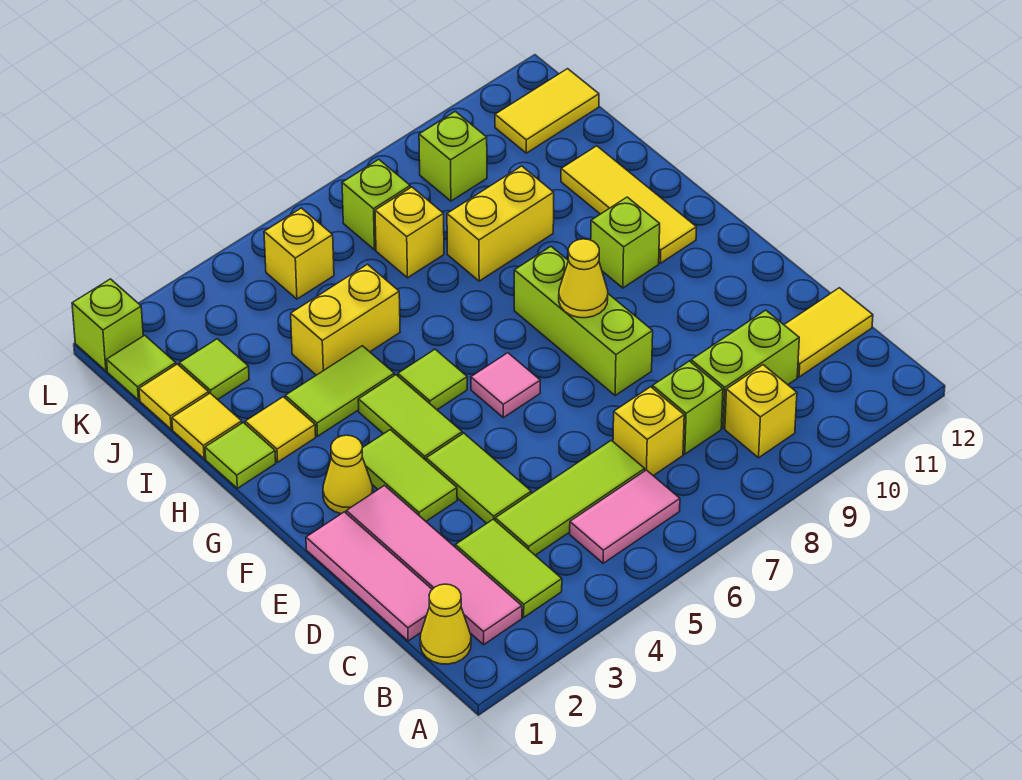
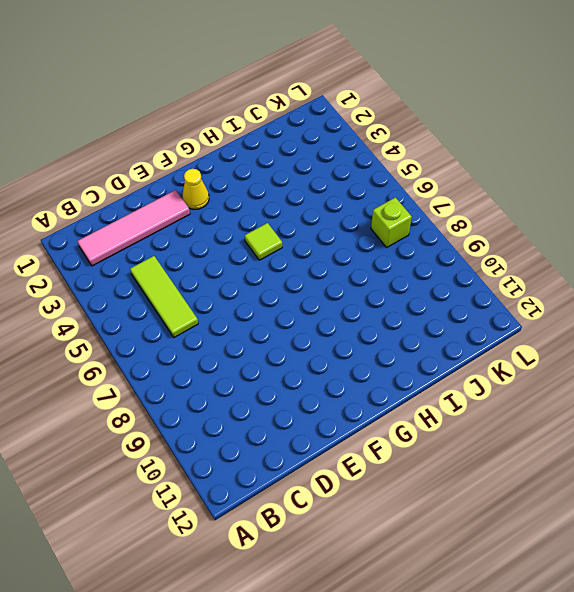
none -> yellow cone B1 level 1
none -> lime tile B3:C3 level 1
none -> pink tile B5:B6 level 1
none -> yellow brick B9 level 1

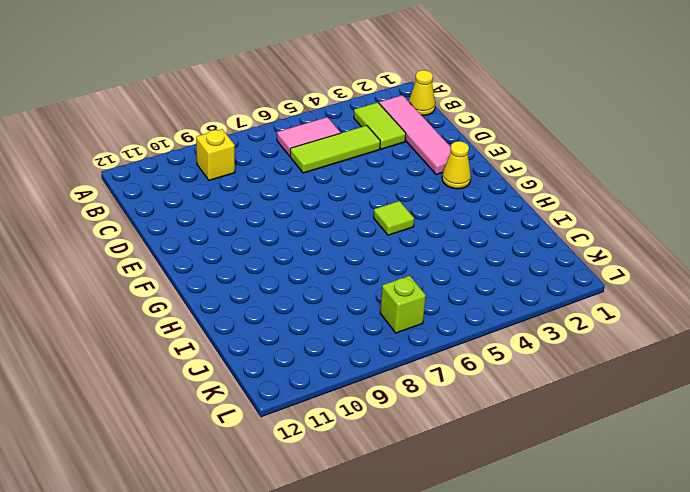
none -> pink tile C1:E1 level 1
none -> yellow brick C7 level 1
none -> lime brick C8 level 1
none -> lime brick C9:C10 level 1

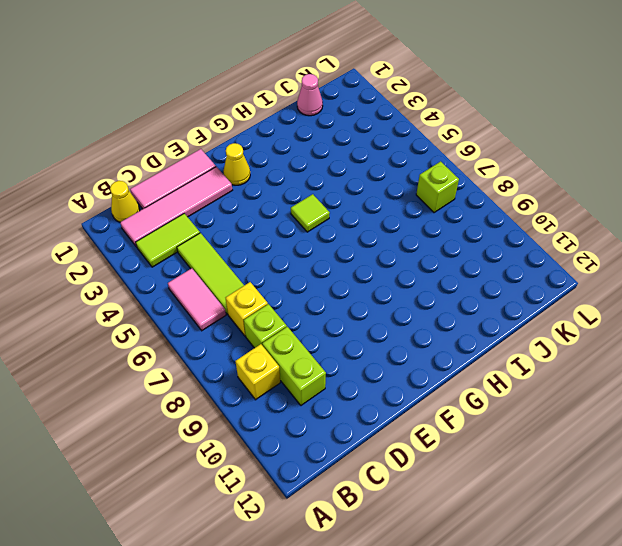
pink cone J1 level 1 -> yellow tile J1 level 1
none -> yellow tile C11:C12 level 1
none -> lime tile D4:E4 level 1
none -> lime tile E3:F3 level 1
none -> lime brick E8:G8 level 1

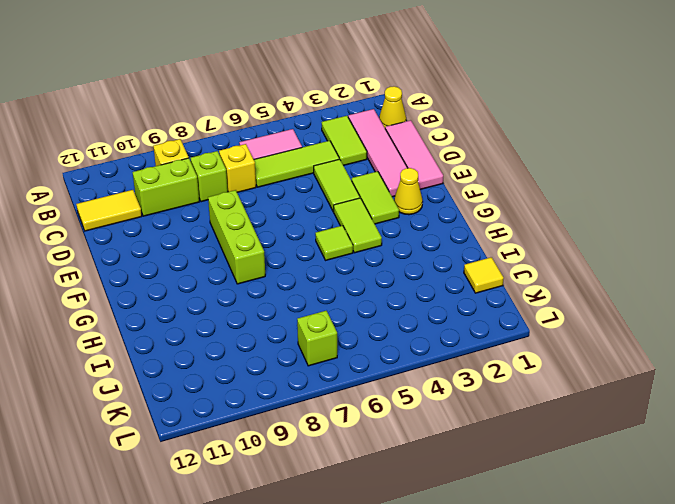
none -> pink tile F6 level 1
none -> lime brick G10 level 1
none -> yellow tile G11:I11 level 1
none -> lime tile H1 level 1

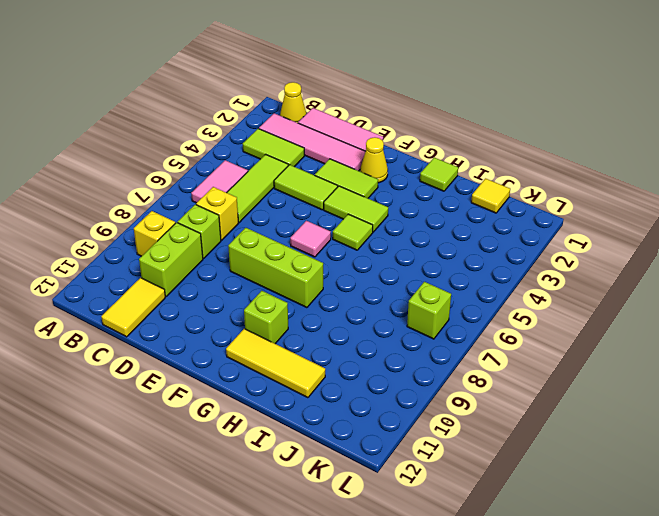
none -> yellow tile H2 level 1
none -> lime tile H3:H4 level 1
none -> yellow tile I1 level 1
none -> yellow brick I4:I5 level 1

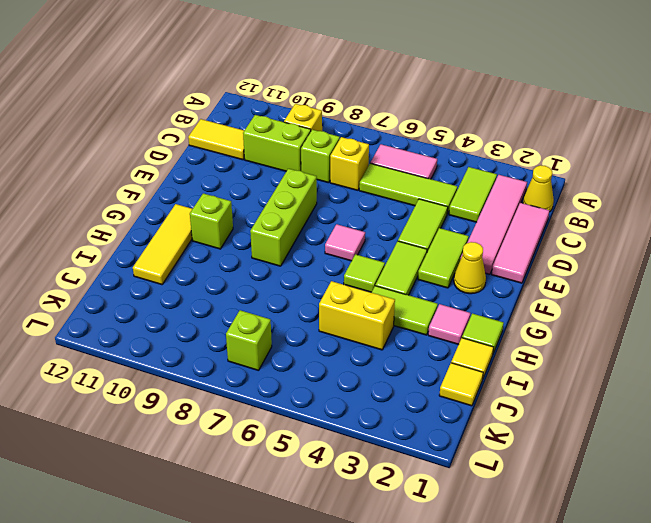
pink tile H2 level 1 -> yellow tile H2 level 1
none -> yellow brick I8:I9 level 1
none -> lime tile J2 level 1
none -> yellow brick J7 level 1
none -> lime tile K1 level 1

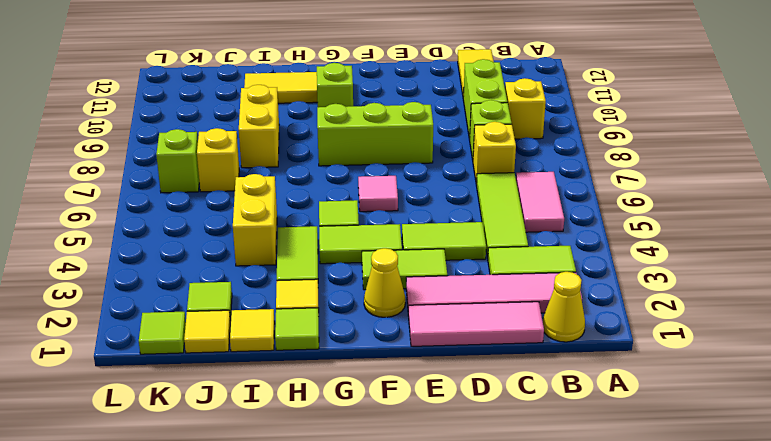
none -> yellow brick K5 level 1
none -> lime brick K9 level 1
none -> yellow tile K11:K12 level 1
none -> lime brick L1 level 1

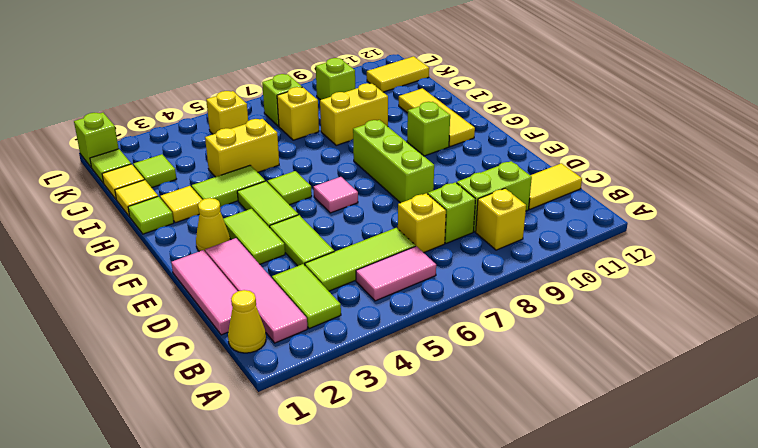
none -> yellow cone F8 level 2

